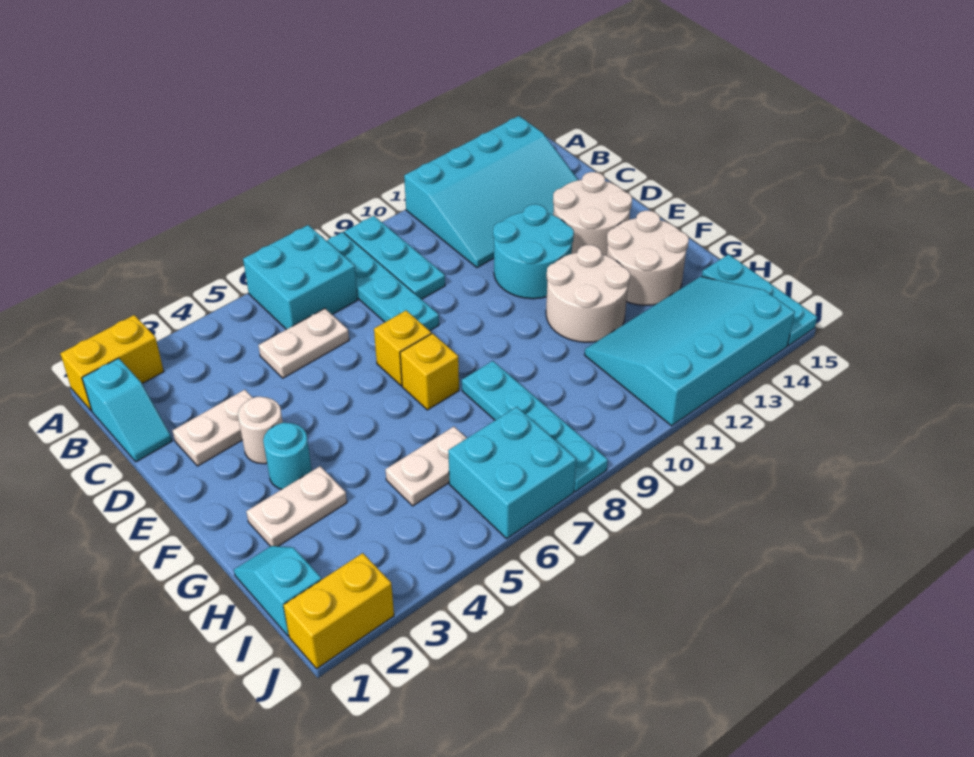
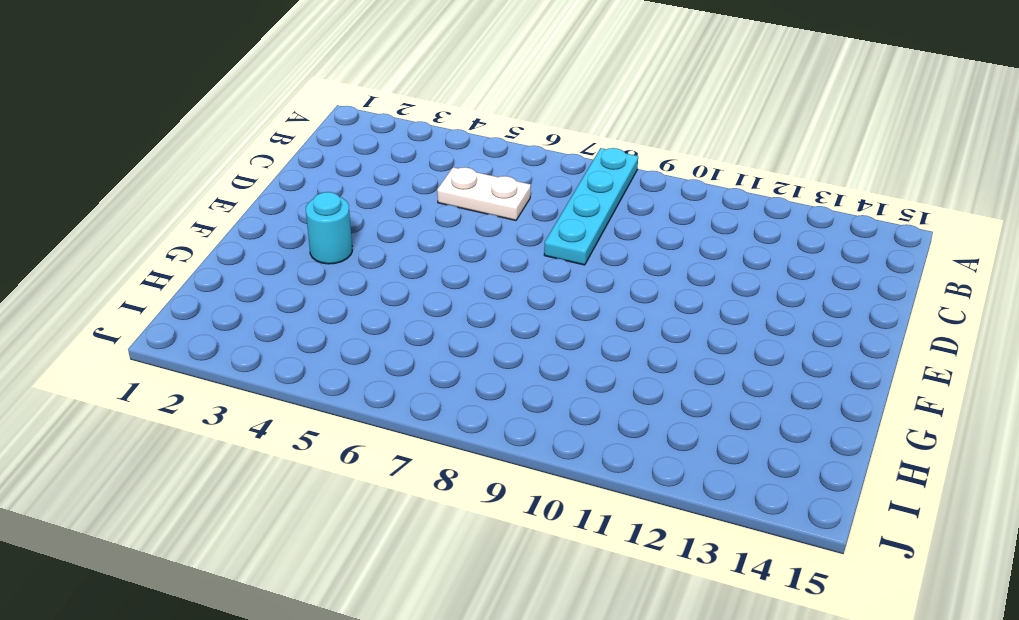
none -> yellow brick A1:A2 level 1
none -> cyan brick A6:B7 level 1
none -> cyan plate A9:C9 level 1

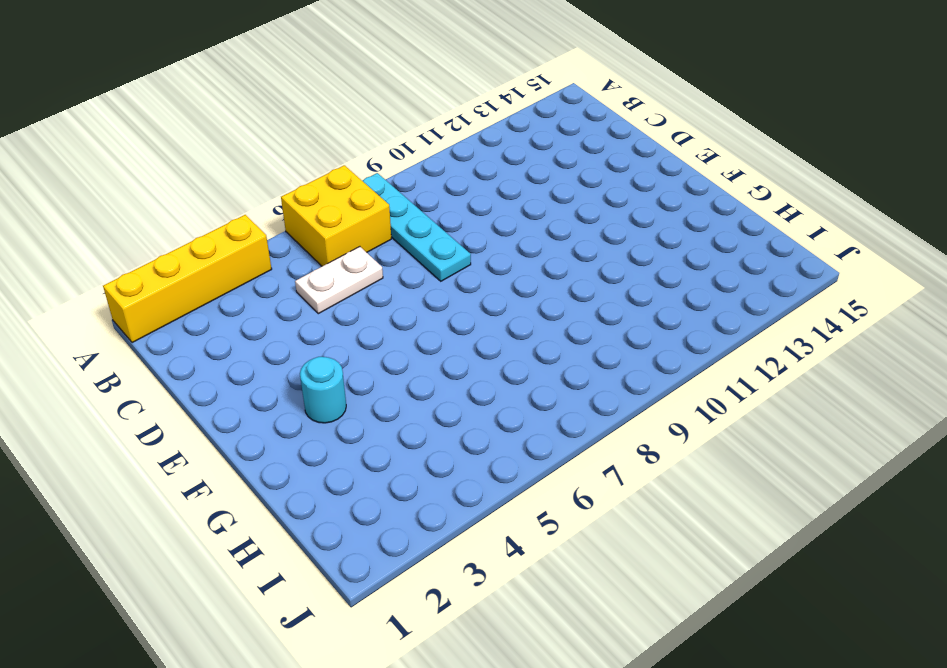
yellow brick A1:A4 level 1 -> yellow brick A1:A2 level 1
yellow brick A6:B7 level 1 -> cyan brick A6:B7 level 1
none -> cyan plate A9:C9 level 1
none -> cyan slope A11:C14 level 1 top A
none -> cyan slope B1:C1 level 1 top B

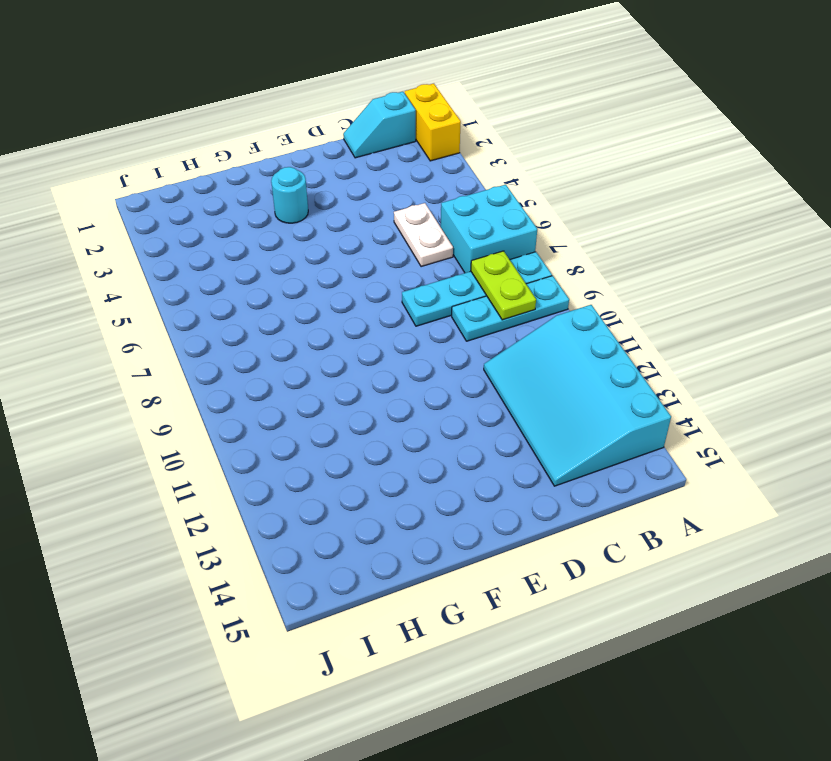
lime plate B8:B9 level 2 -> none
none -> white plate D2:D3 level 1
none -> cyan round brick D11:E12 level 1
none -> white round brick D13:E14 level 1

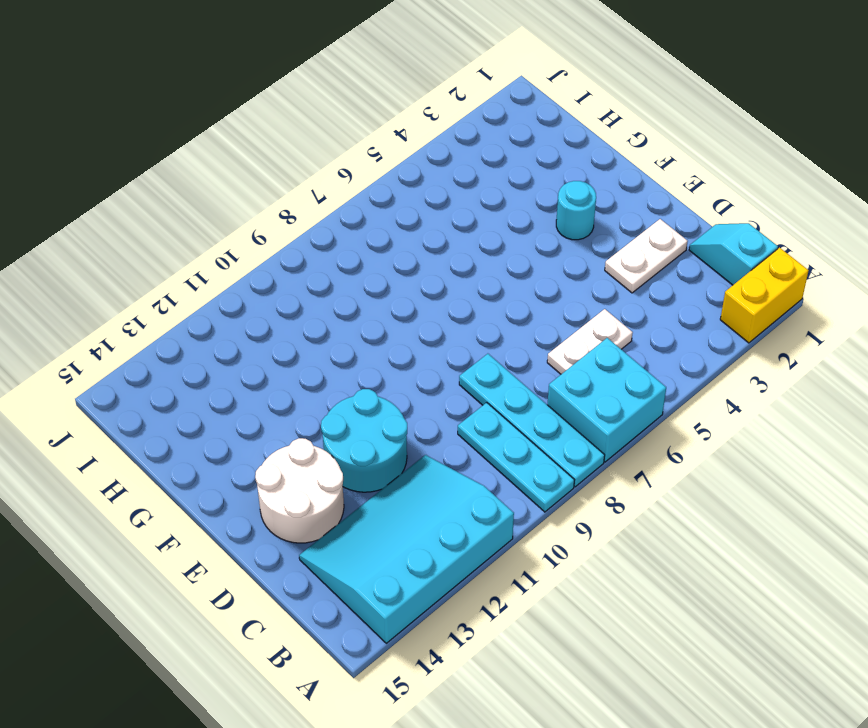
none -> white round brick E3 level 1
none -> yellow brick E7 level 1
none -> yellow brick F7 level 1

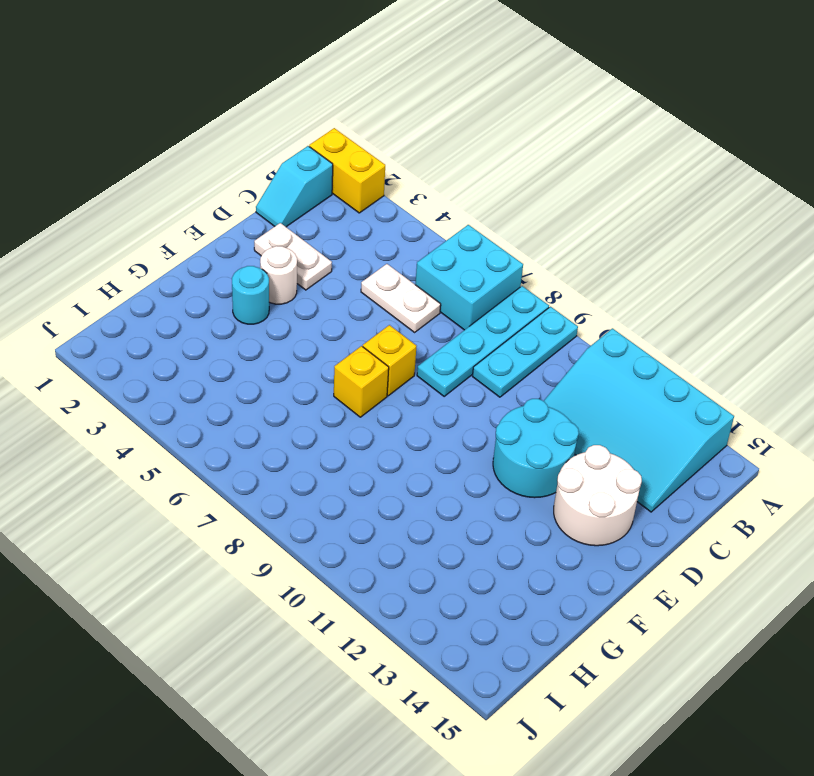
none -> white round brick F11:G12 level 1
none -> white round brick F13:G14 level 1
none -> white plate G2:G3 level 1

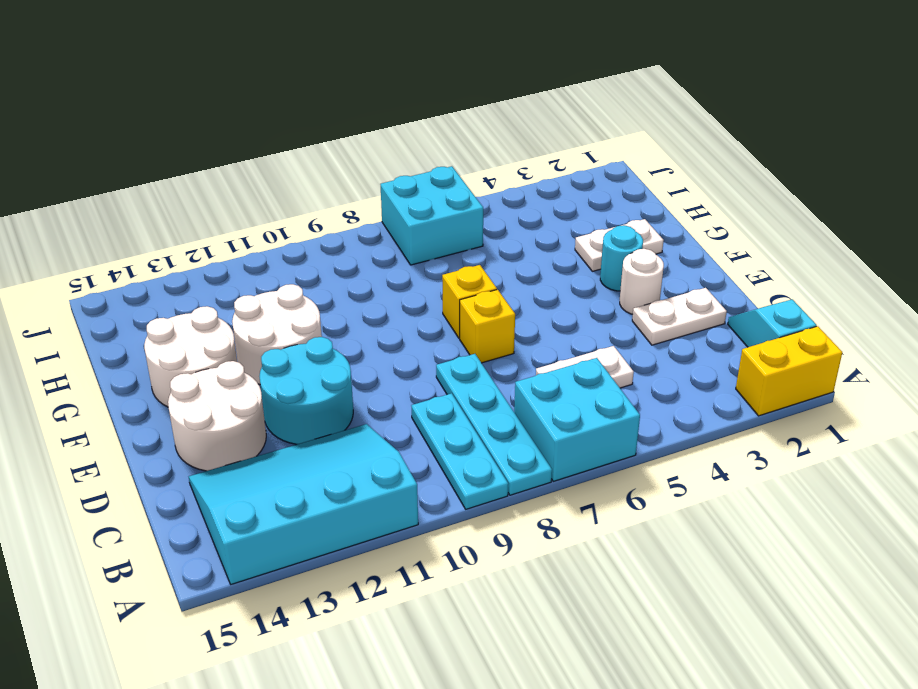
none -> cyan plate G8:J8 level 1
none -> cyan slope H1:I1 level 1 top I
none -> white plate H5:H6 level 1

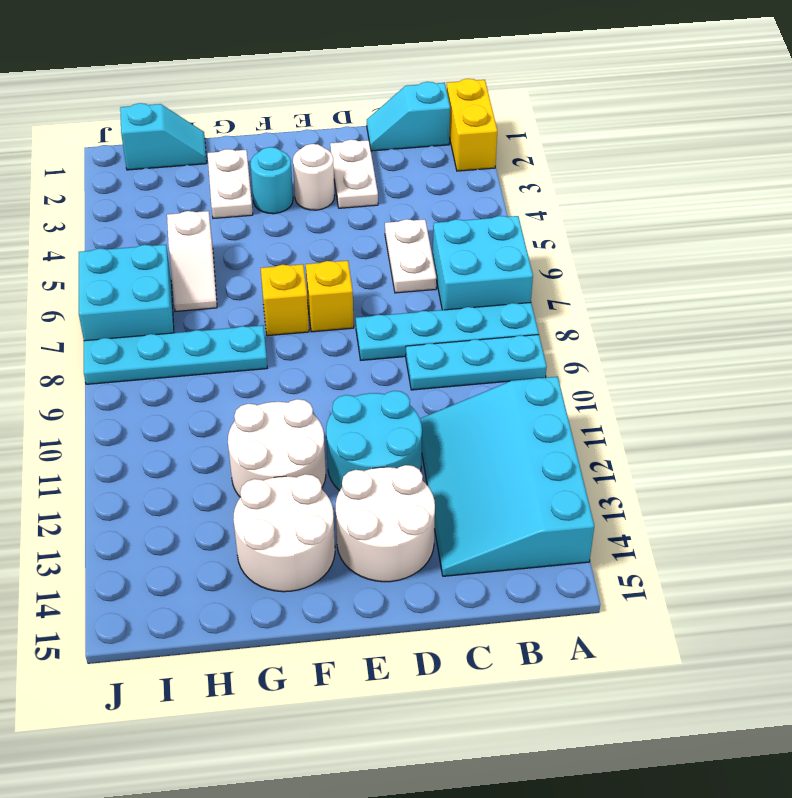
white slope H5:H6 level 1 top 5 -> white plate H5:H6 level 1
none -> cyan slope H11:J14 level 1 top J
none -> cyan plate H15:J15 level 1
none -> yellow brick J1:J2 level 1

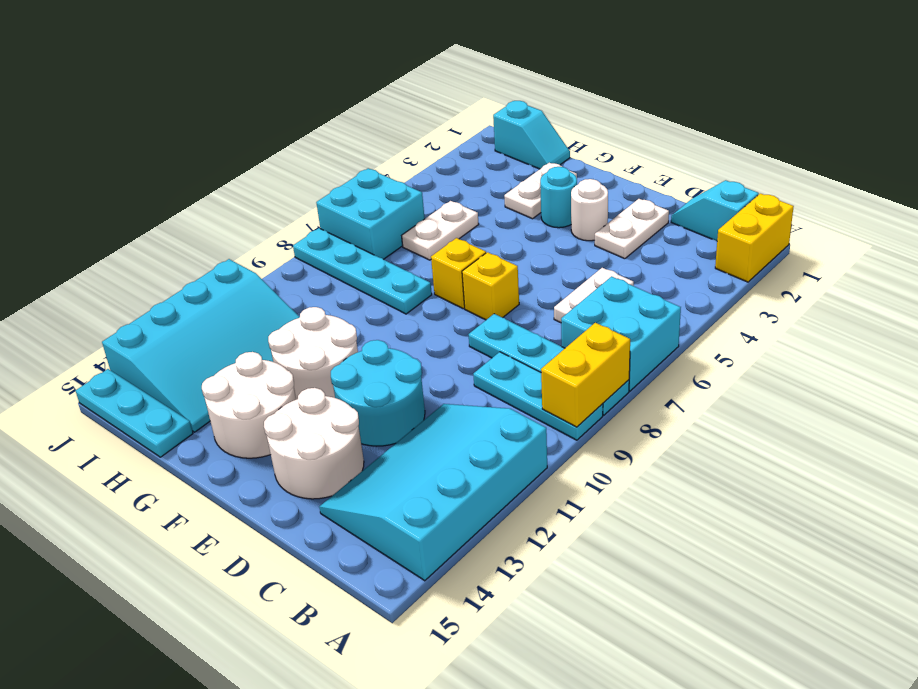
yellow brick A8:A9 level 2 -> yellow brick J1:J2 level 1

